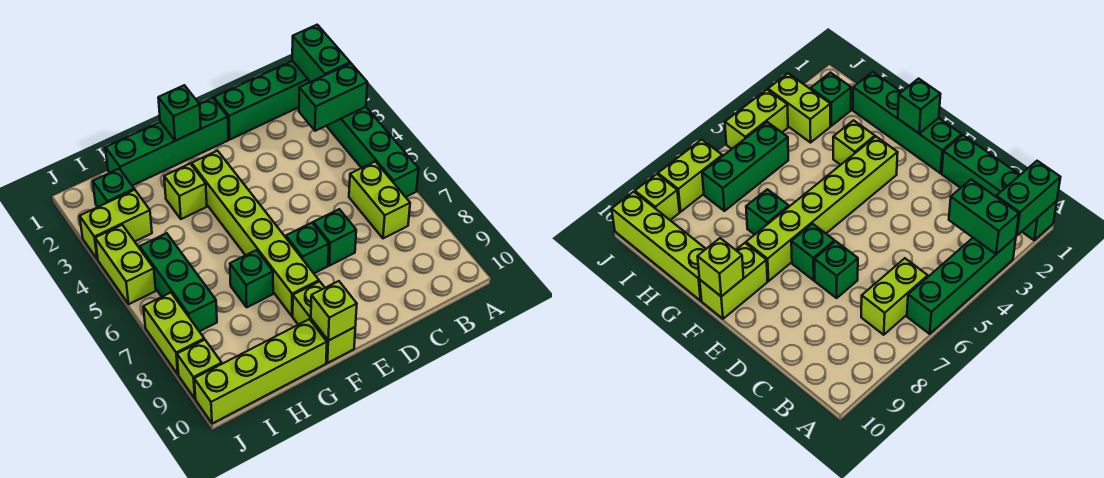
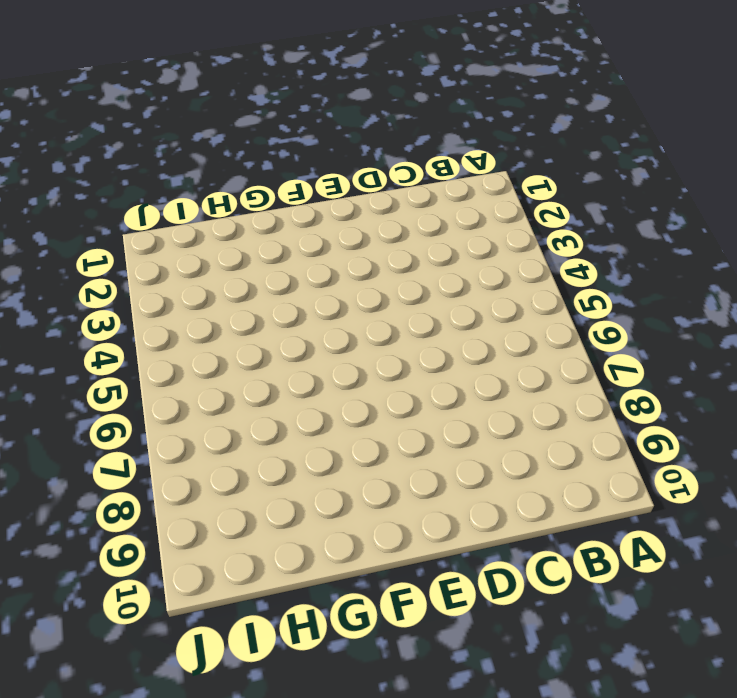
none -> green brick A1:D1 level 1
none -> green brick A3:A6 level 1
none -> lime brick B6:B7 level 1

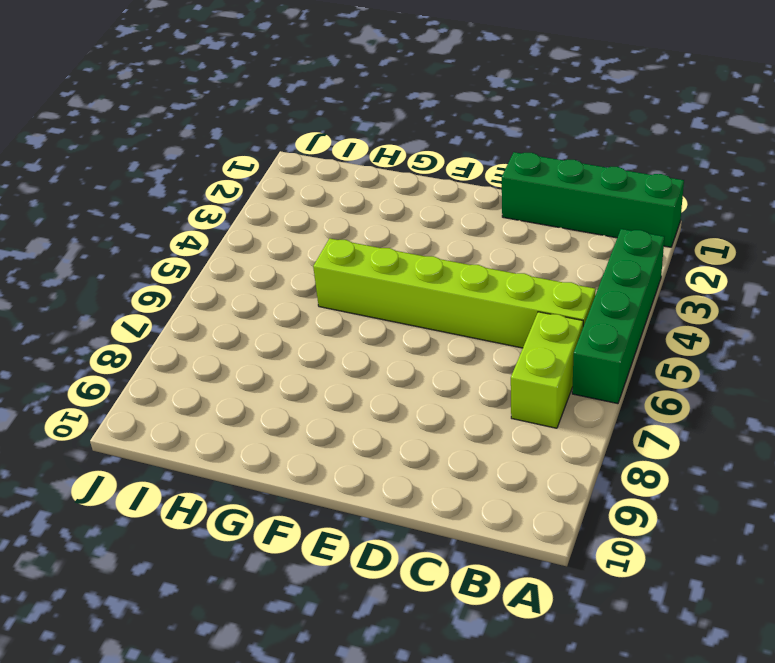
lime brick B5:G5 level 1 -> lime brick F3:F8 level 1
none -> green brick D7 level 1
none -> green brick E1:H1 level 1
none -> green brick E7 level 1

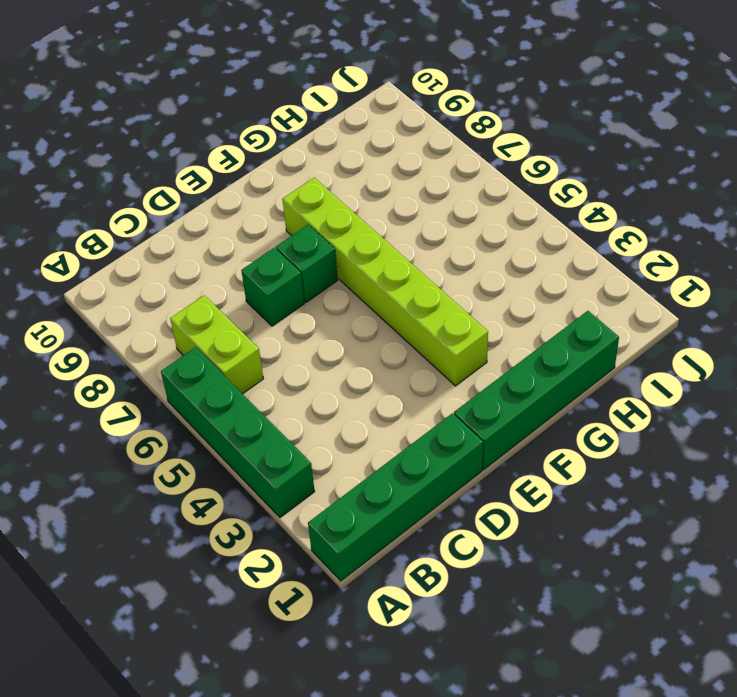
none -> lime brick F9:F10 level 1
none -> lime brick G3 level 1
none -> green brick G7 level 1

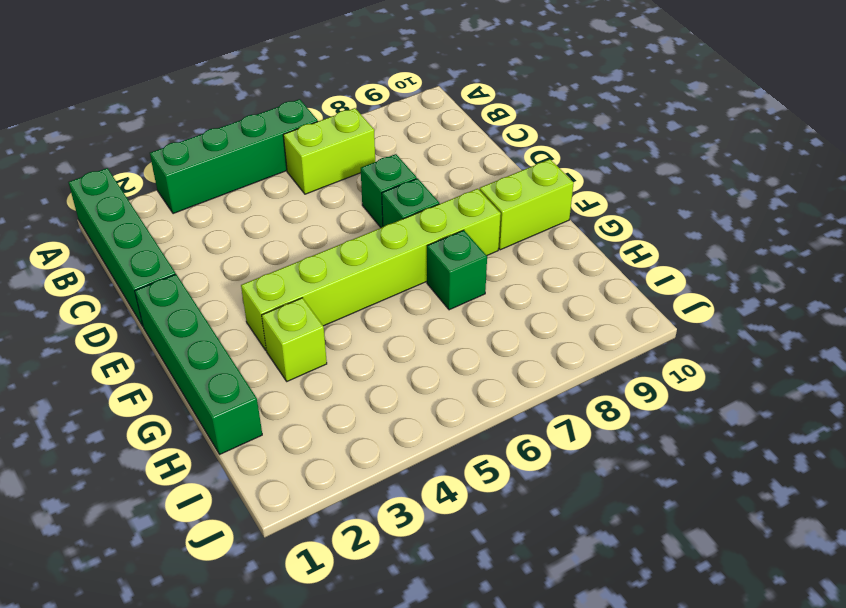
none -> lime brick G10:J10 level 1
none -> green brick I2 level 1
none -> lime brick I3:J3 level 1

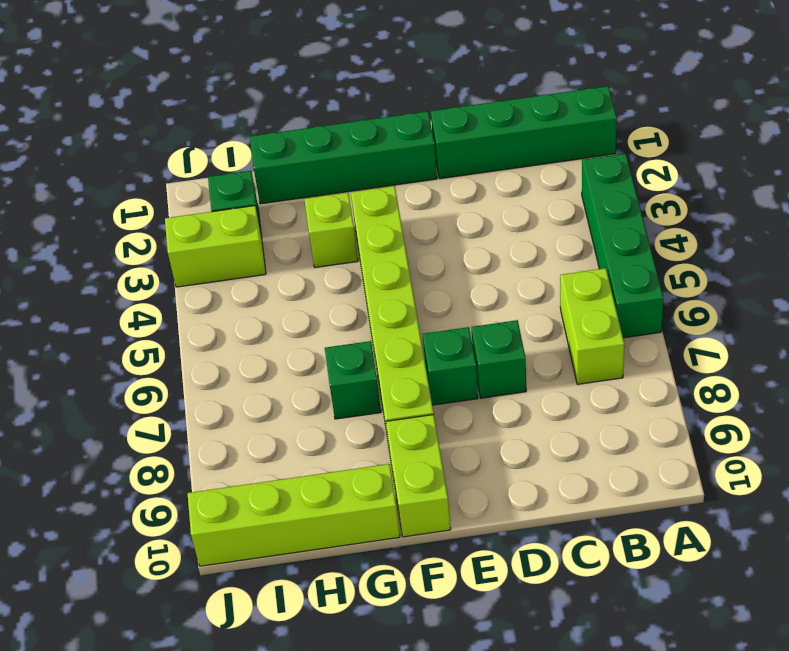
none -> green brick I5:I7 level 1
none -> lime brick J4:J5 level 1
none -> lime brick J7:J8 level 1

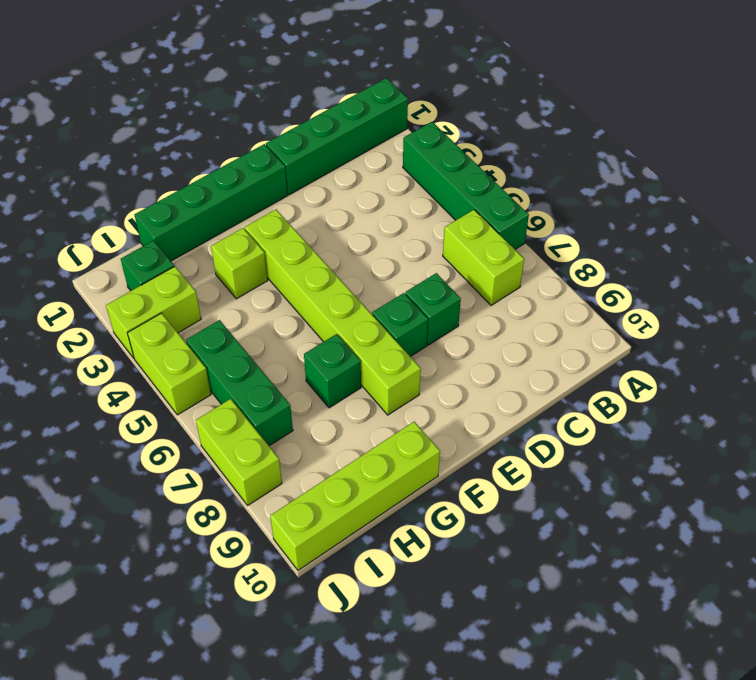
none -> lime brick F9:F10 level 1
none -> lime brick J9 level 1
none -> green brick A1:A2 level 2

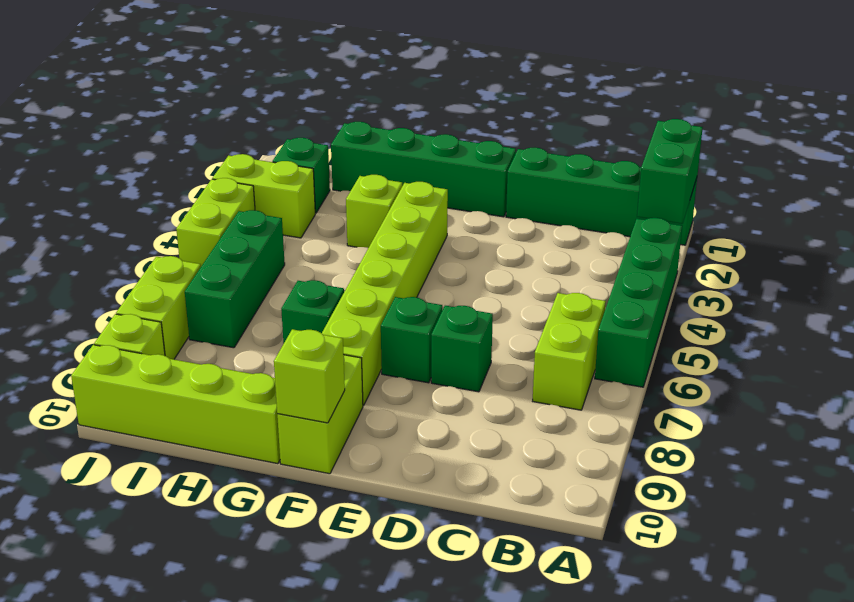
none -> green brick A3:B3 level 2
none -> green brick F1 level 2

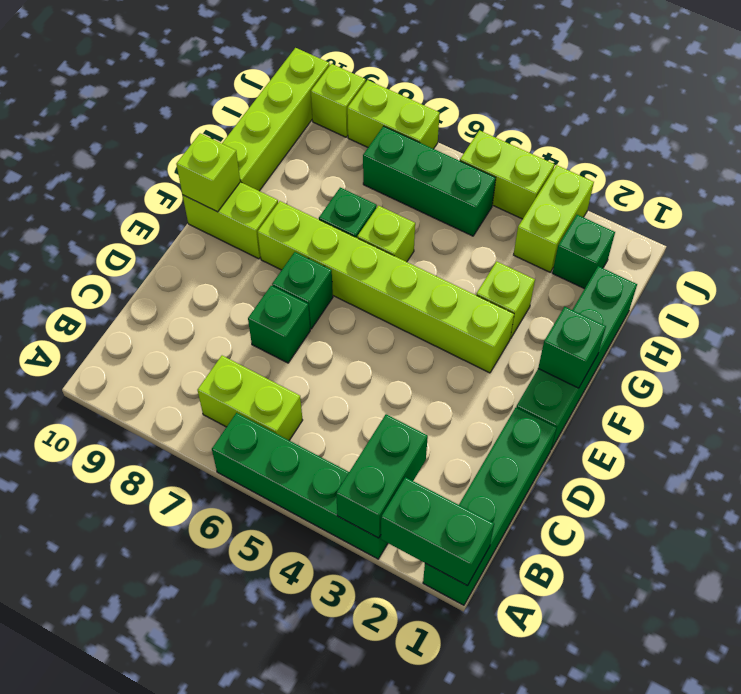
lime brick G6 level 1 -> none

